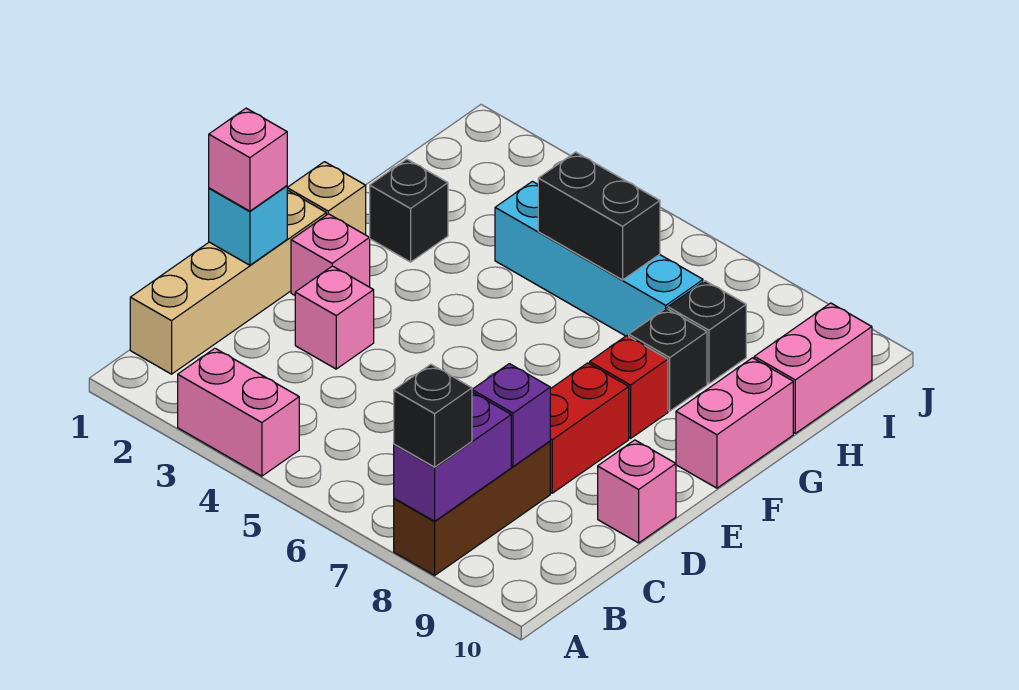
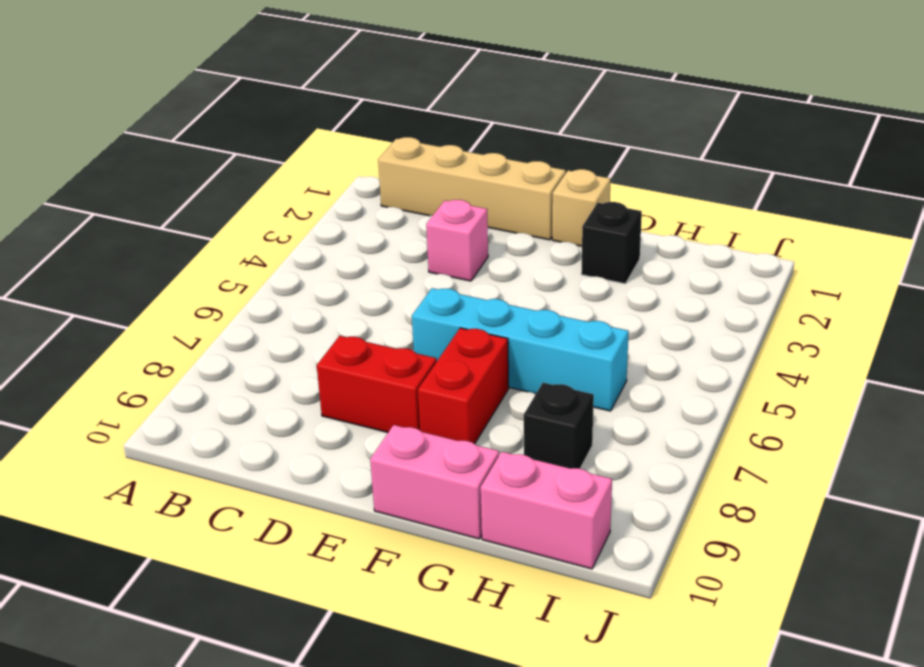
cyan brick E6:H6 level 1 -> cyan brick H4:H7 level 1
red brick F7:F8 level 1 -> red brick F8 level 1
none -> pink brick A3:A4 level 1
none -> brown brick A8:C8 level 1
none -> pink brick D10 level 1

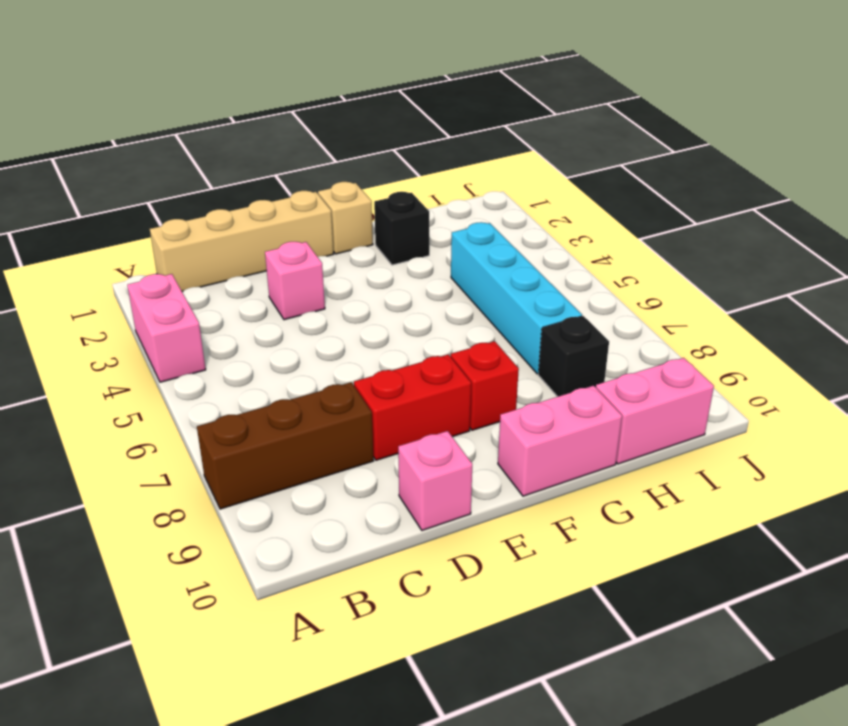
none -> pink brick E2 level 1
none -> black brick G8 level 1
none -> purple brick A8:B8 level 2

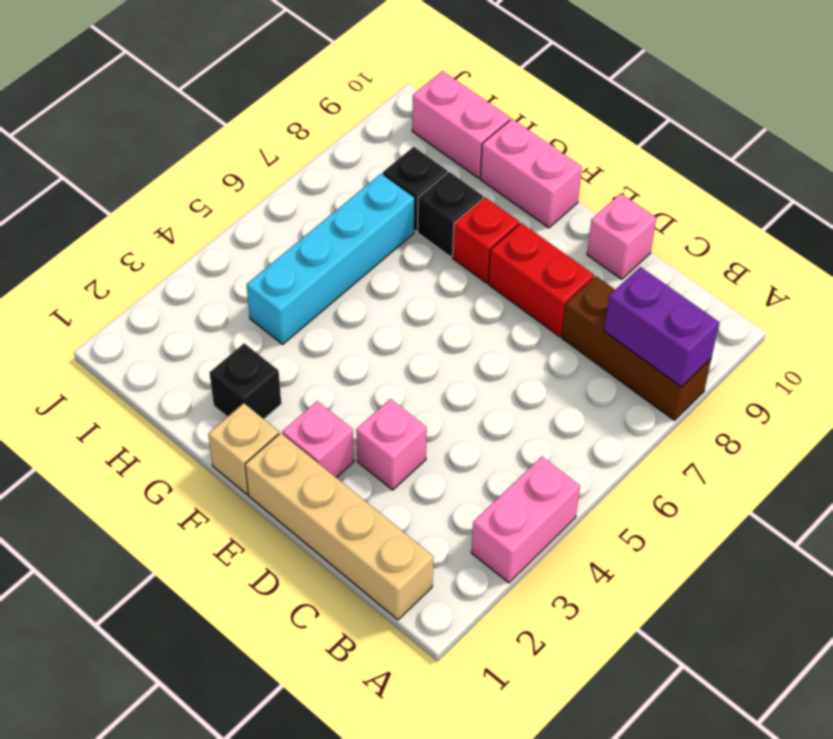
none -> purple brick C8 level 2
none -> cyan brick D1 level 2
none -> black brick H5:H6 level 2

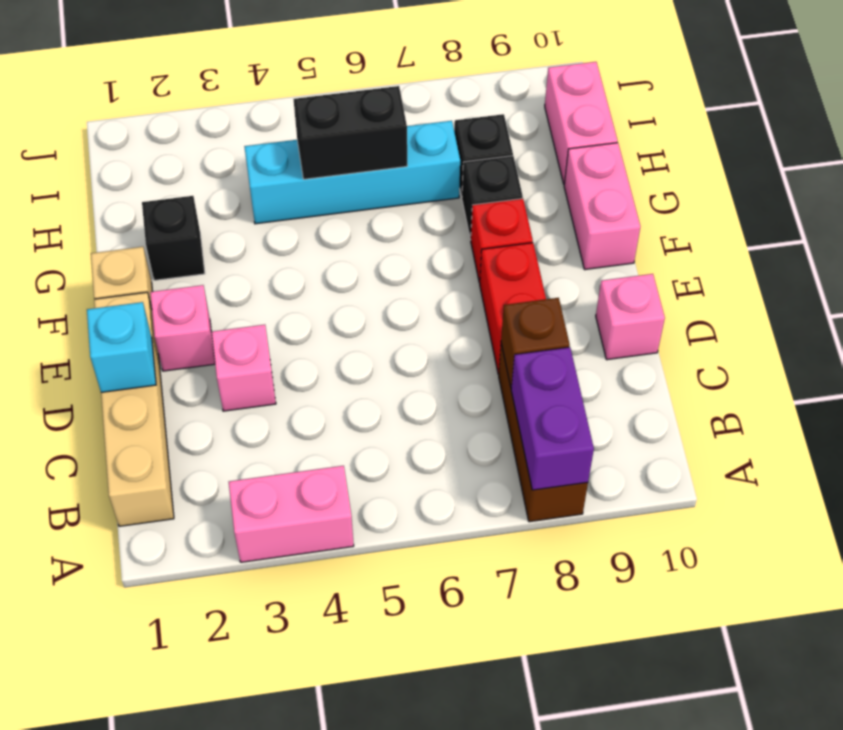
brown brick C8 level 2 -> purple brick C8 level 2
none -> black brick A8 level 3
none -> pink brick D1 level 3

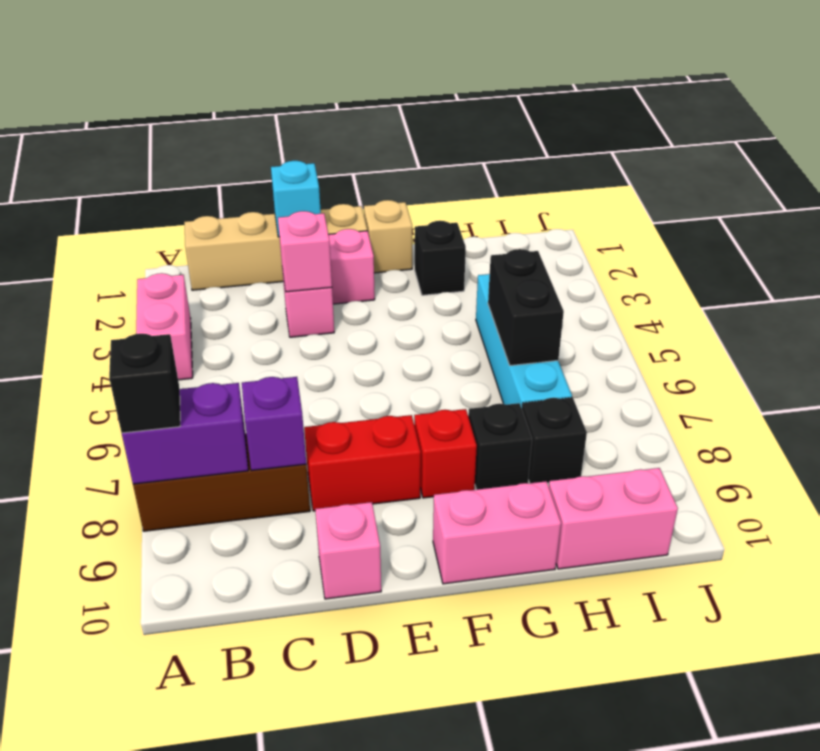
pink brick D3 level 2 -> pink brick D1 level 3

